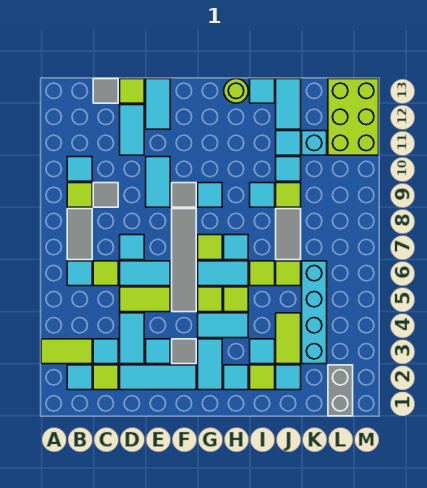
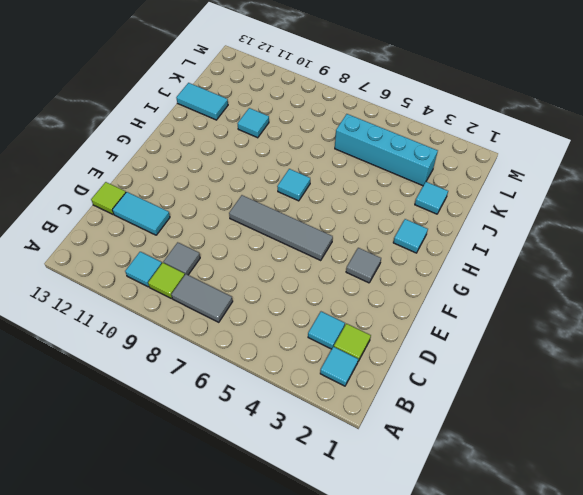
none -> lime tile A3:B3 level 1
none -> cyan tile B6 level 1
none -> lime tile C6 level 1
none -> grey tile C13 level 1

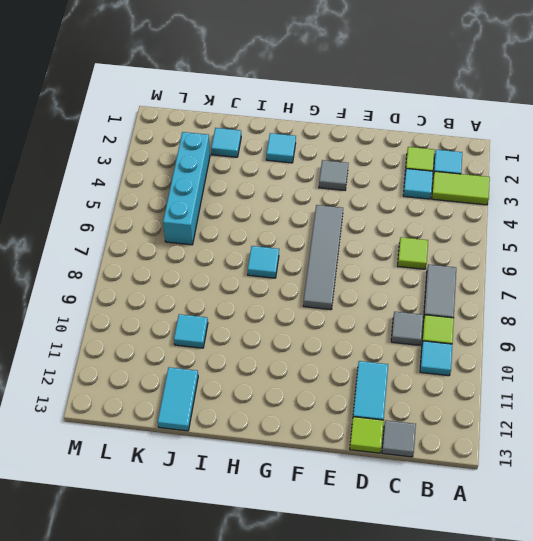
none -> cyan tile B6 level 1
none -> cyan tile D2:F2 level 1
none -> cyan tile D3:D4 level 1
none -> lime tile D5:E5 level 1

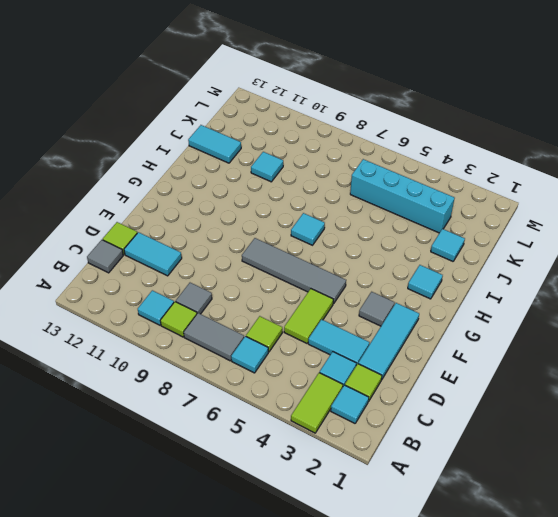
none -> cyan tile D6:E6 level 1
none -> cyan tile D7 level 1
none -> cyan tile E3 level 1
none -> cyan tile E9:E10 level 1

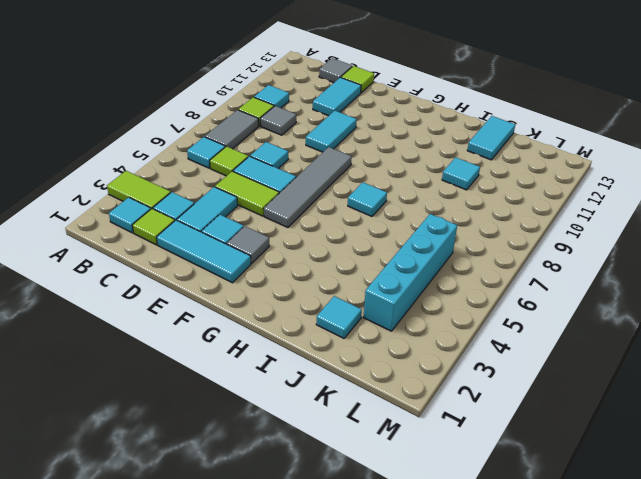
none -> cyan tile E12:E13 level 1
none -> grey tile F9 level 1
none -> cyan tile G2:G3 level 1
none -> cyan tile G4:H4 level 1

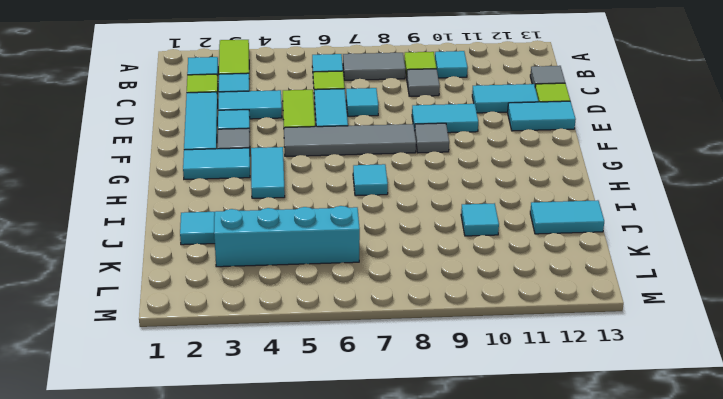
none -> lime tile G5 level 1
none -> cyan tile G6:H6 level 1
none -> lime tile G7 level 1
none -> cyan tile G9 level 1

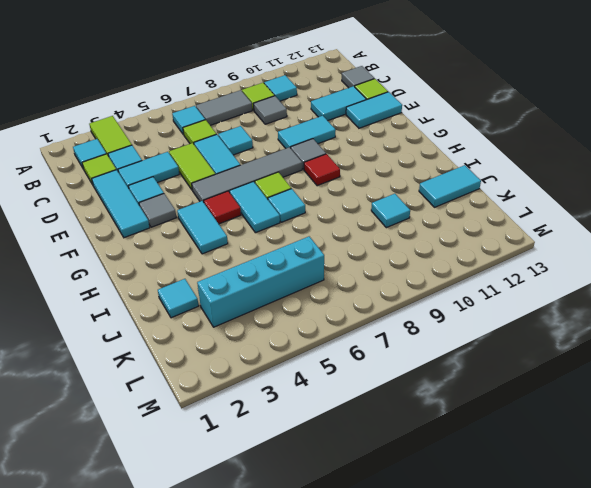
red tile G5 level 1 -> lime tile G5 level 1
red tile G9 level 1 -> cyan tile G9 level 1
none -> cyan tile G2:G3 level 1
none -> cyan tile H2 level 1
none -> lime tile H5 level 1
none -> lime round brick H13 level 1

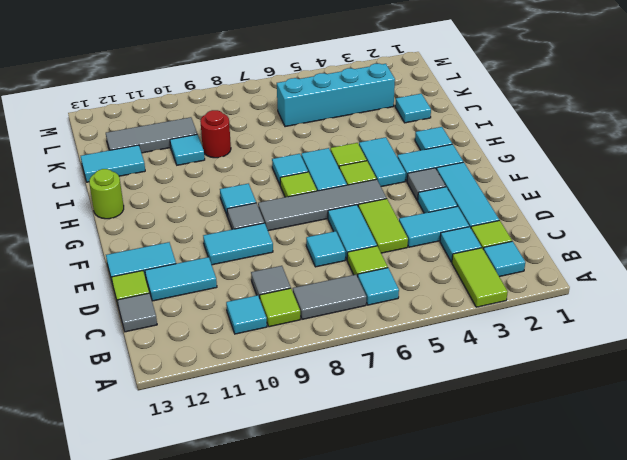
red round brick J9 level 1 -> lime tile J9 level 1
grey tile K10:K12 level 1 -> cyan brick K11 level 1
none -> lime tile I2 level 1
none -> cyan tile I3 level 1
none -> lime tile I6 level 1
none -> cyan tile I9 level 1

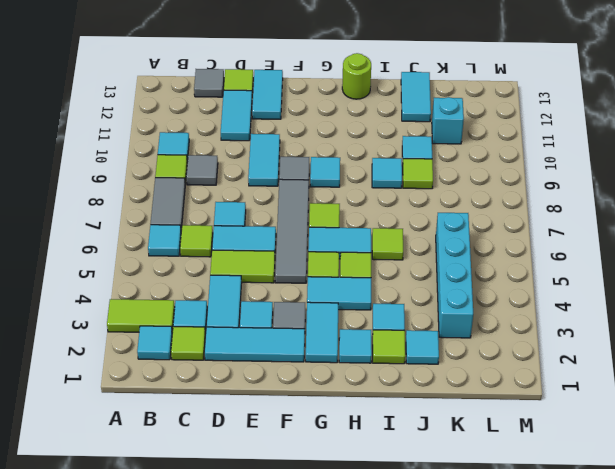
none -> cyan tile H7 level 1
none -> cyan tile I13 level 1
none -> lime tile J3:J4 level 1
none -> lime tile J6 level 1

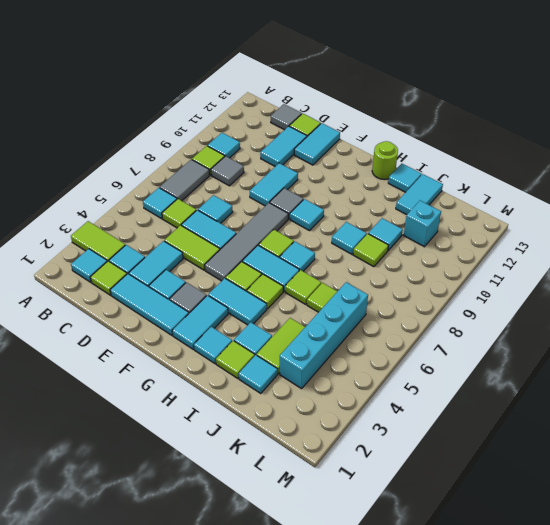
none -> grey tile J7:J8 level 1
none -> cyan tile J11 level 1
none -> grey brick L1:L2 level 1
none -> lime brick L11:M13 level 1

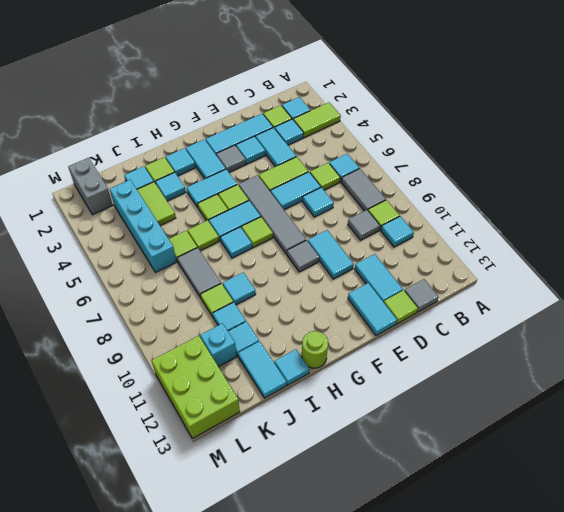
none -> cyan tile G9 level 1

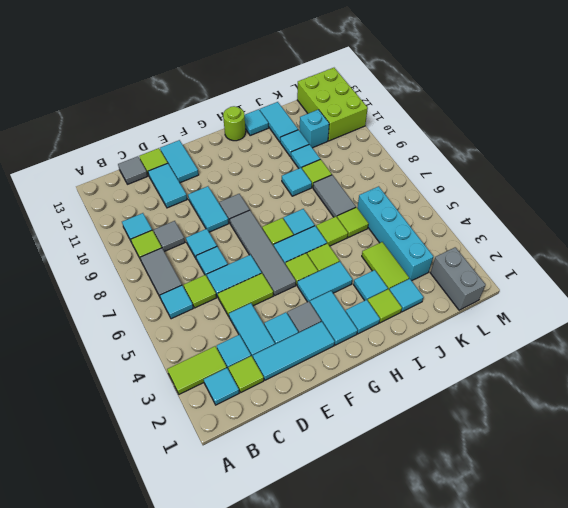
cyan tile D8 level 1 -> cyan tile G9 level 1

